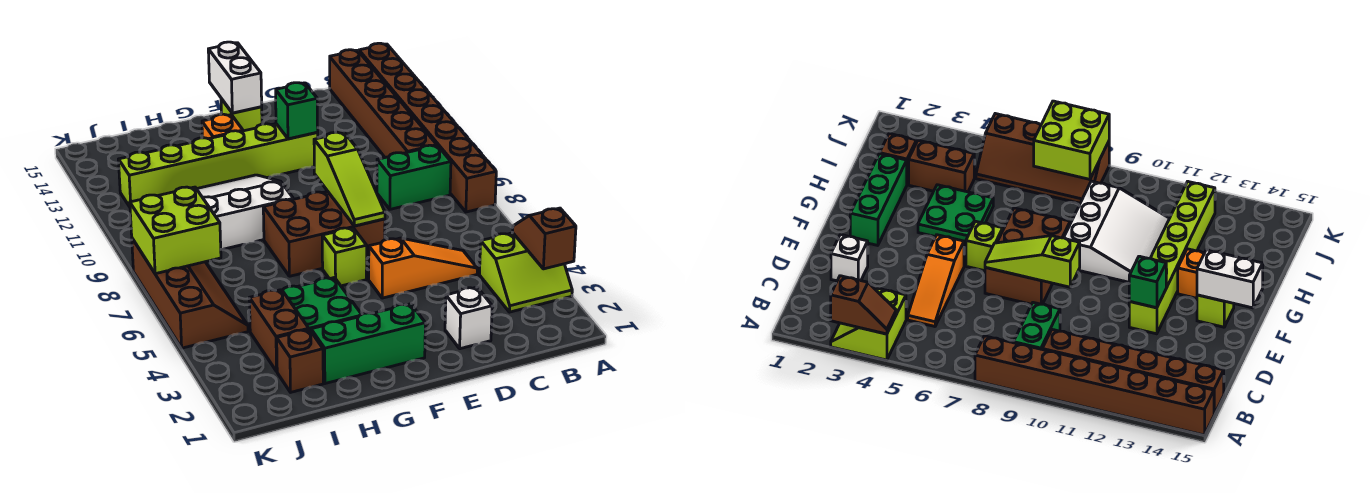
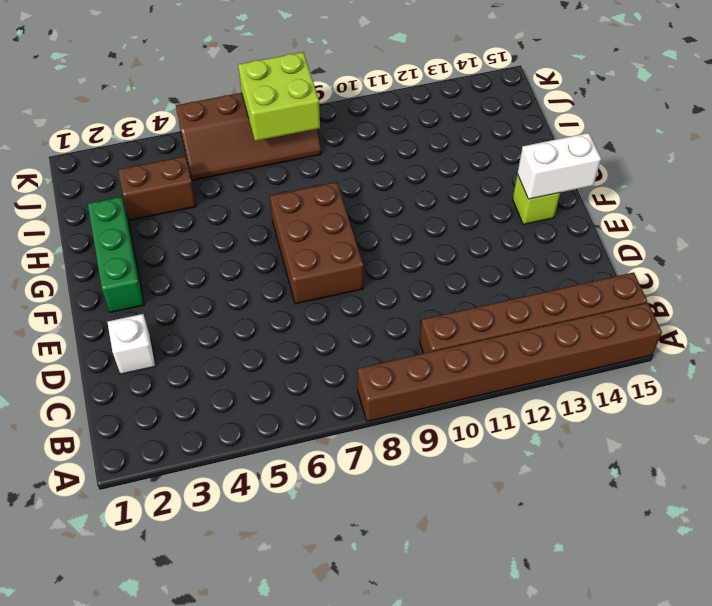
none -> lime slope A3:B4 level 1 top 4
none -> green brick B9:C9 level 1
none -> orange slope C5:E5 level 1 top E

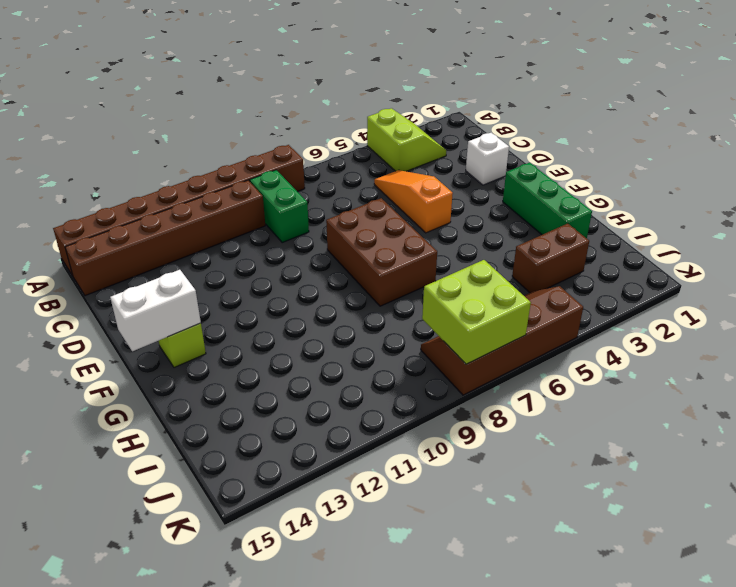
none -> lime brick E12:J12 level 1
none -> lime brick F6 level 1
none -> green plate G4:H5 level 1

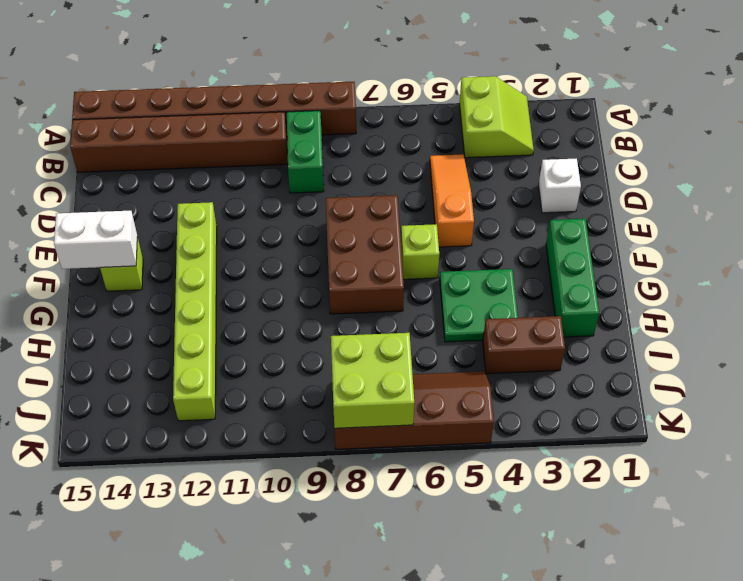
none -> white slope G9:I11 level 1 top 9
none -> orange brick G13 level 1
none -> brown brick I2 level 1

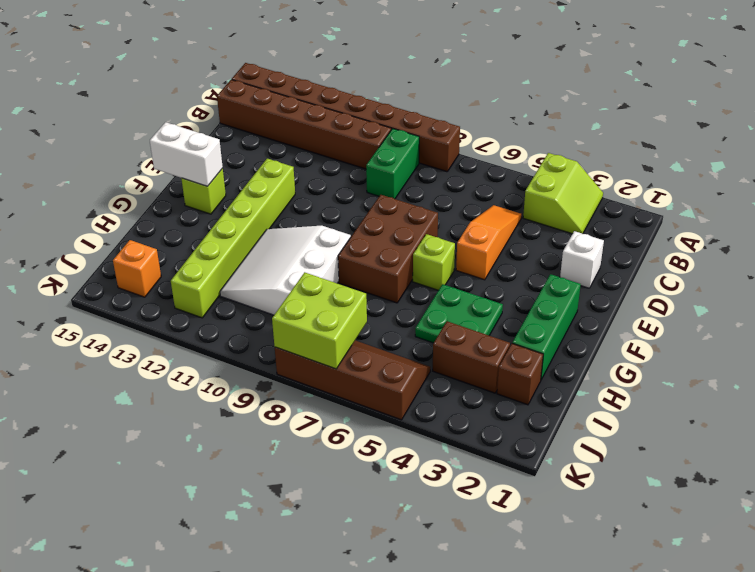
orange brick J14 level 1 -> orange brick G13 level 1
none -> brown slope A3:A4 level 2 top 3
none -> lime slope E7:E9 level 2 top 9
none -> green brick E12 level 2

